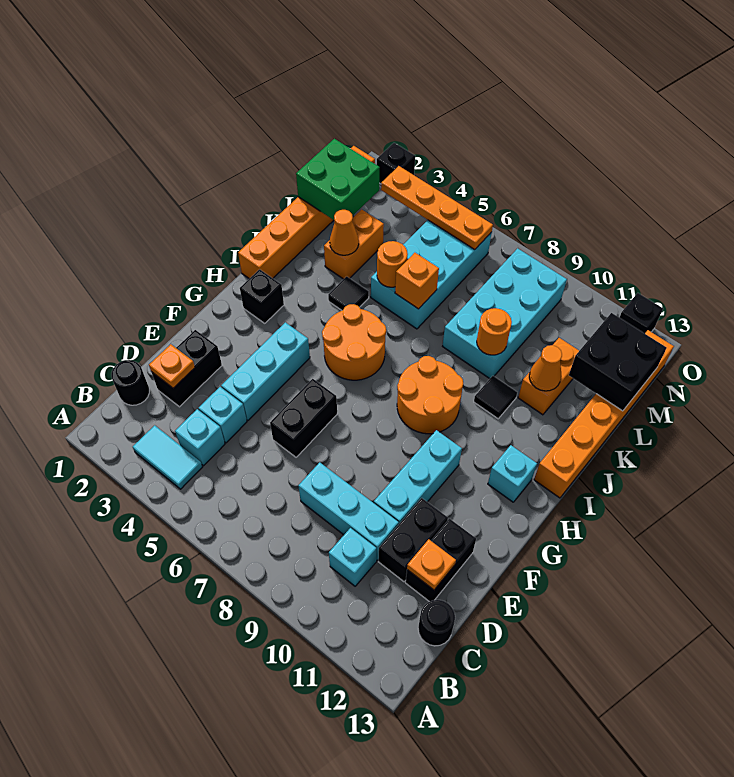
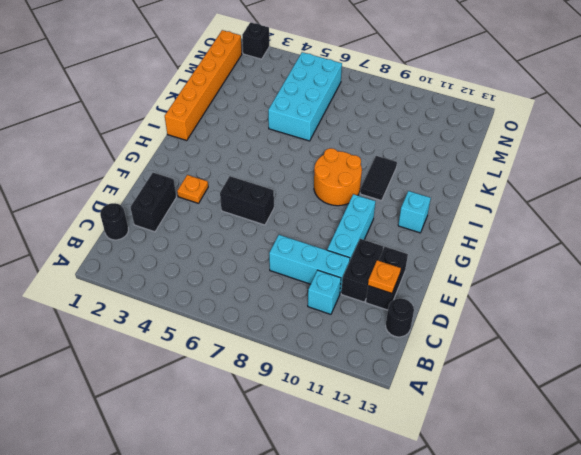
orange plate F3 level 1 -> orange plate D2 level 2
black brick F5:F6 level 1 -> black brick E6:F6 level 1
black tile I10:J10 level 1 -> black tile J10 level 1
none -> cyan tile B3:B4 level 1
none -> cyan brick C4 level 1
none -> cyan brick D4 level 1
none -> cyan brick E4:G4 level 1

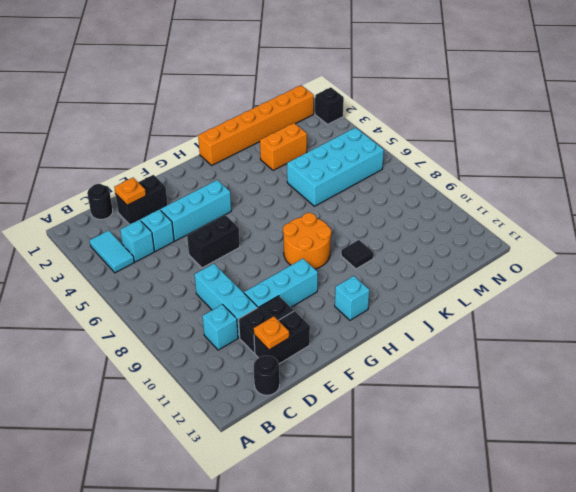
none -> black brick H2 level 1
none -> orange round brick H5:I6 level 1
none -> orange brick I13:N13 level 1
none -> black tile J4 level 1

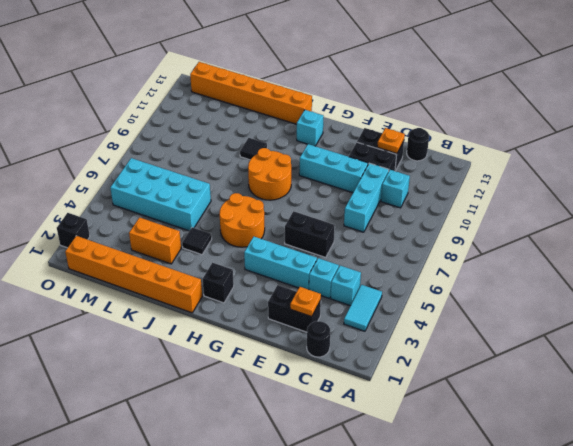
none -> cyan brick K8:N9 level 1
none -> orange brick K11:L11 level 1
none -> black brick O12 level 1
none -> orange cone K3 level 2

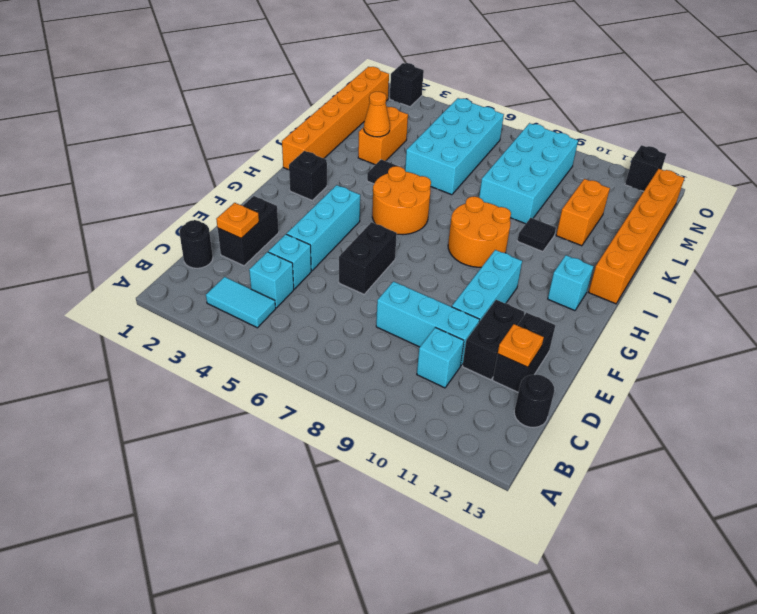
none -> orange round brick K5 level 2
none -> orange brick K6 level 2
none -> orange round brick K9 level 2
none -> orange cone K11 level 2

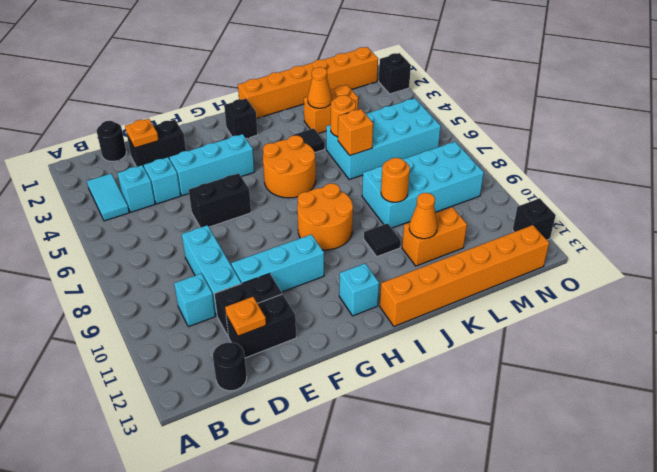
none -> green brick L1:M2 level 2
none -> black brick L12:M13 level 2
none -> orange plate N3:N6 level 2

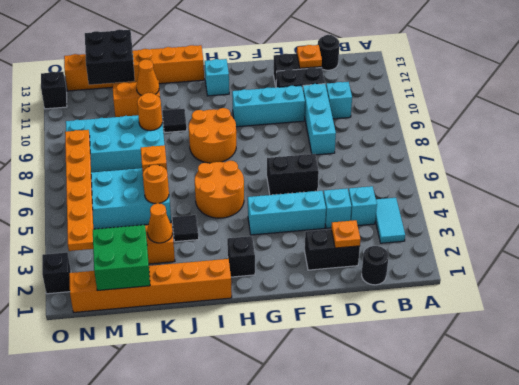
orange plate N3:N8 level 2 -> orange plate N3:N6 level 2

